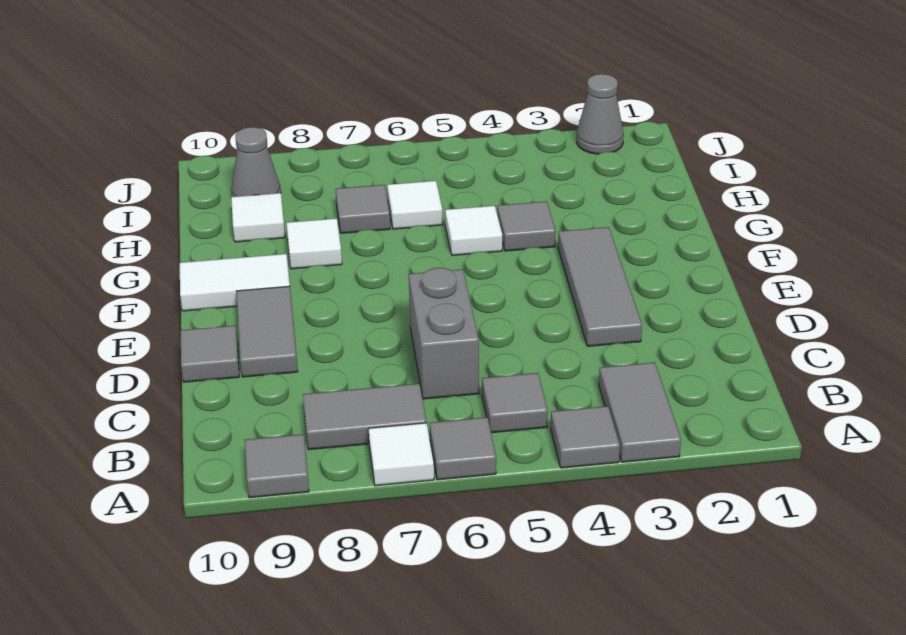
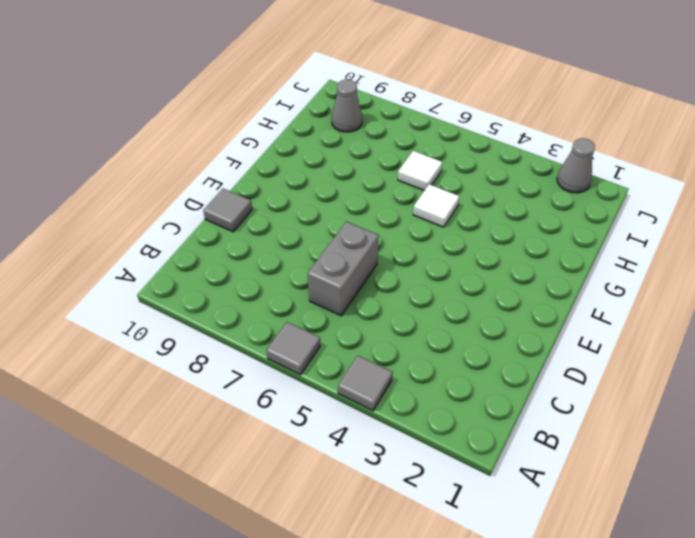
none -> grey tile A3:B3 level 1
none -> white tile A7 level 1
none -> grey tile A9 level 1

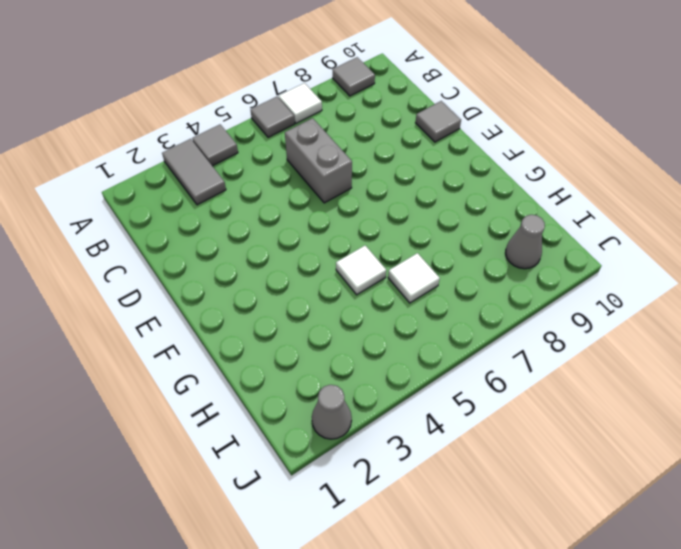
none -> grey tile B5 level 1
none -> grey tile B7:B8 level 1
none -> grey tile D3:F3 level 1

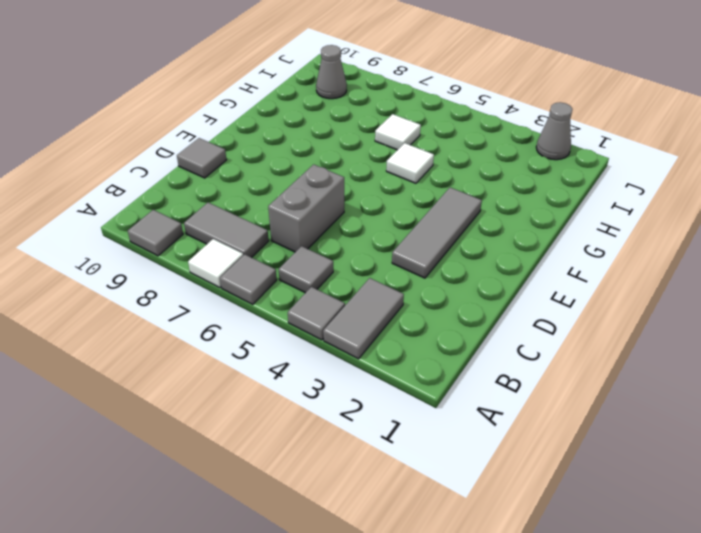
none -> grey tile D9:E9 level 1
none -> white tile F9:F10 level 1
none -> grey tile G4 level 1

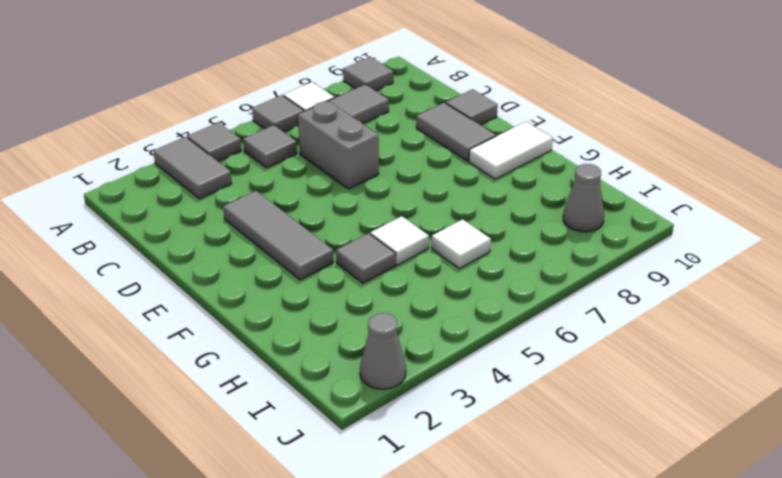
none -> white tile G8 level 1
none -> grey tile H7 level 1
none -> white tile H9 level 1

